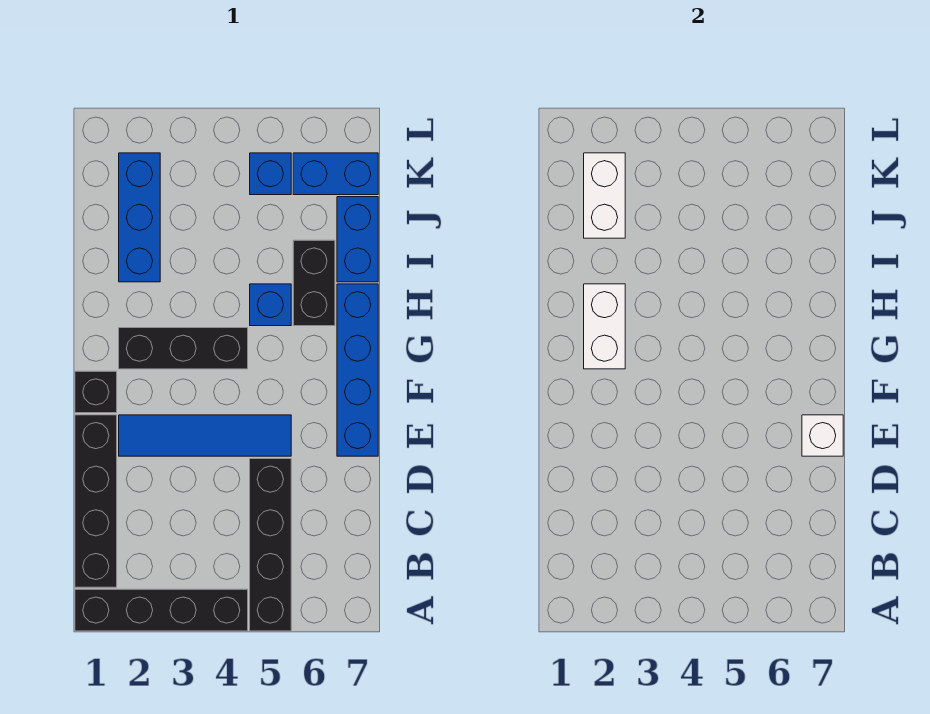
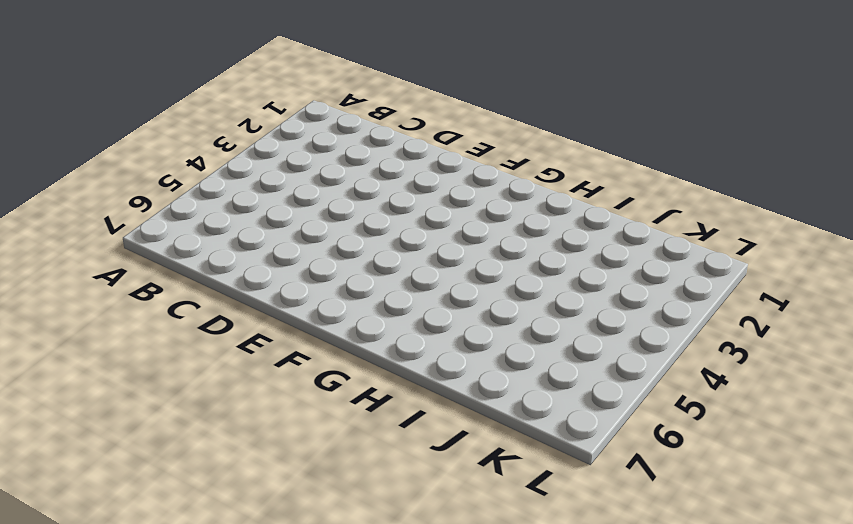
none -> black brick A1:A4 level 1
none -> black brick A5:D5 level 1
none -> black brick B1:E1 level 1

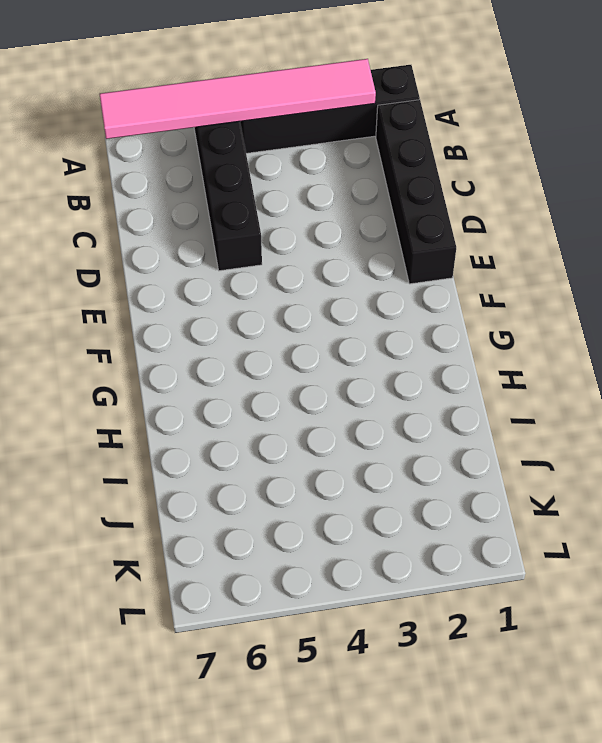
pink tile A2:A7 level 2 -> none
none -> blue tile E2:E5 level 1
none -> blue brick E7:H7 level 1
none -> black brick F1 level 1

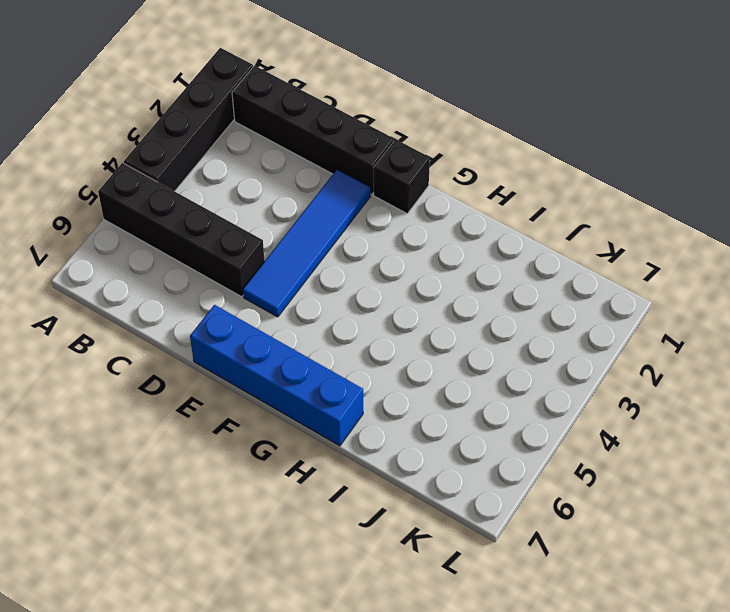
none -> black brick G2:G4 level 1
none -> blue brick H5 level 1
none -> black brick H6:I6 level 1

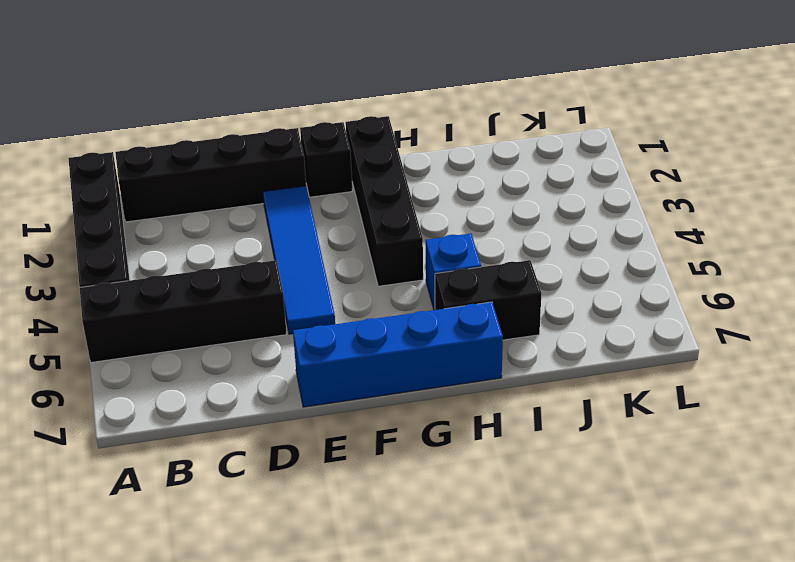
black brick G1:G4 level 1 -> black brick G2:G4 level 1
none -> blue brick I2:K2 level 1
none -> blue brick I7:J7 level 1
none -> blue brick K5 level 1

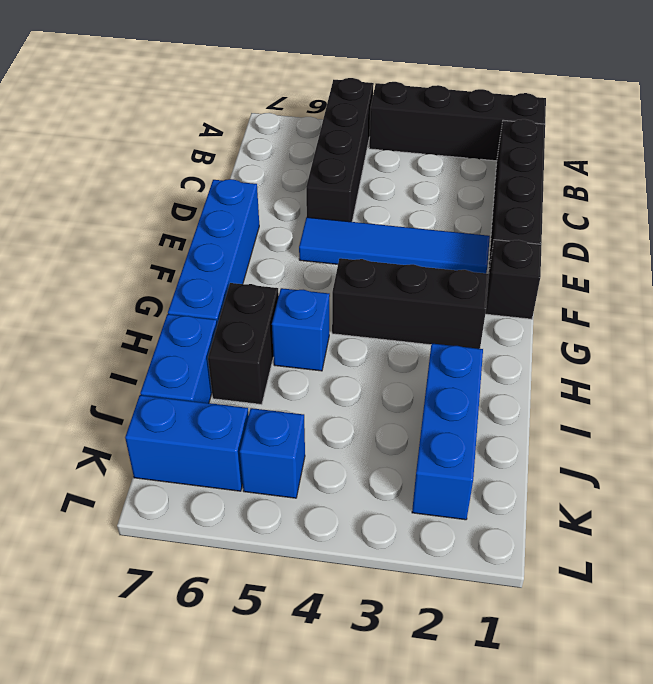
none -> white brick E7 level 2
none -> white brick G2:H2 level 2
none -> white brick J2:K2 level 2

